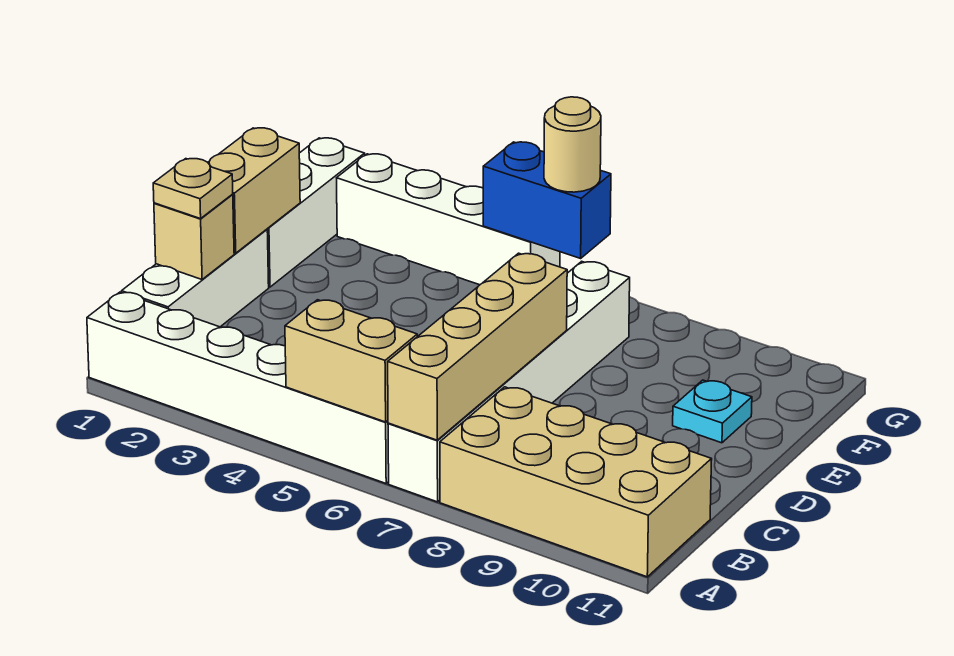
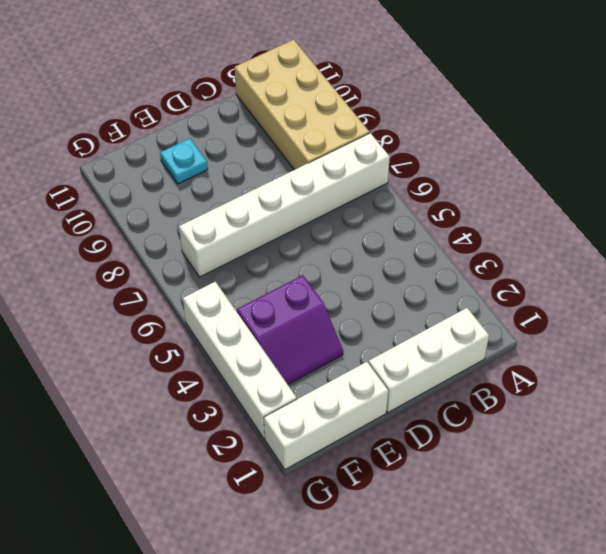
purple slope E3:F4 level 1 top 4 -> none
none -> white brick A1:A6 level 1
none -> tan brick A5:A6 level 2
none -> tan brick A7:D7 level 2

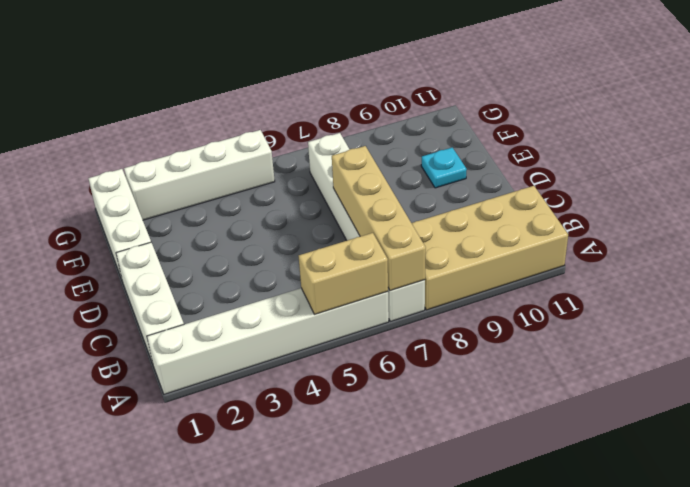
none -> tan brick C1 level 2
none -> tan brick D1:E1 level 2
none -> blue brick G5:G6 level 2

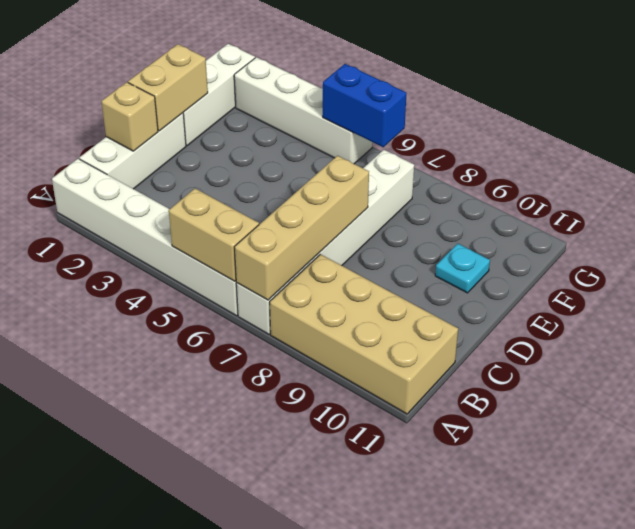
none -> tan plate C1 level 3
none -> tan round brick G6 level 3

